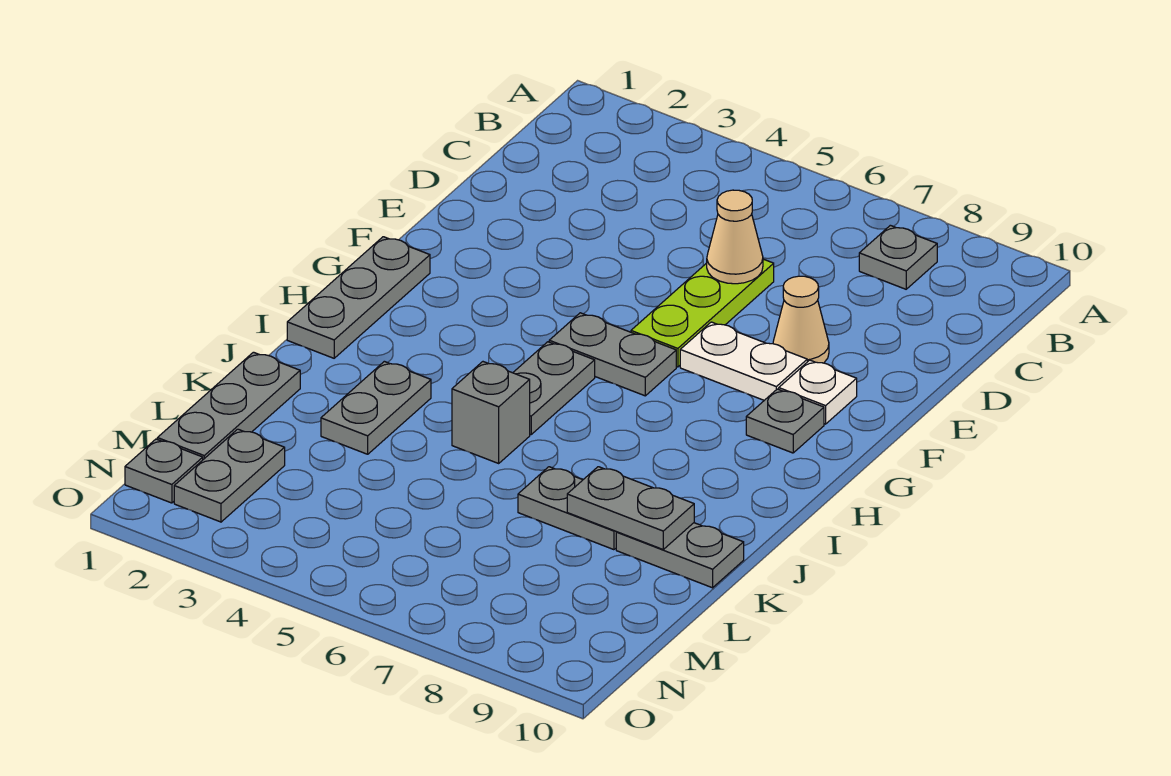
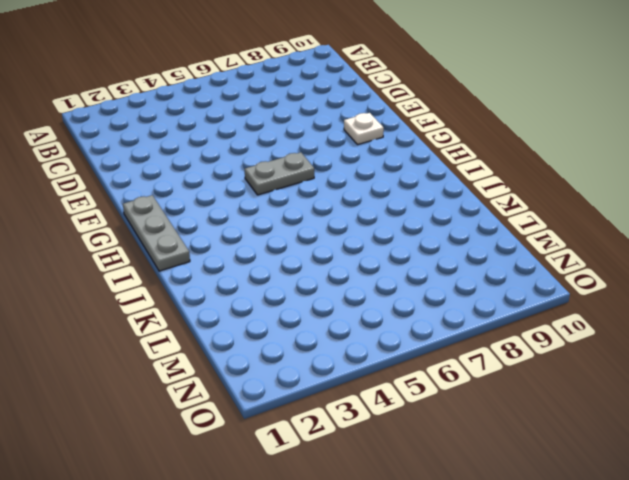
none -> grey plate B8 level 1
none -> lime plate D6:F6 level 1
none -> tan cone E8 level 1

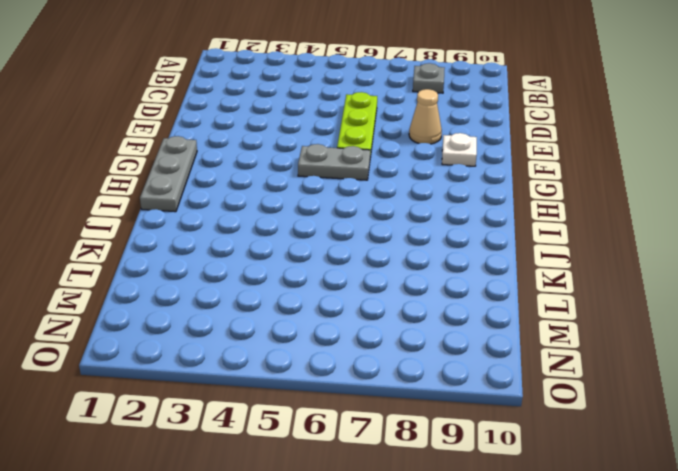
none -> white plate F7:F8 level 1
none -> grey plate G9 level 1
none -> grey plate H5:I5 level 1

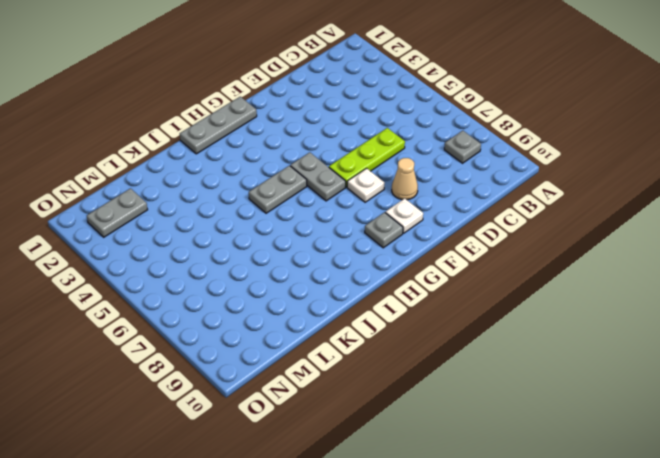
white plate F7 level 1 -> white plate F7:F8 level 1
none -> grey plate J3:K3 level 1
none -> grey brick J5 level 1
none -> grey plate K1:M1 level 1

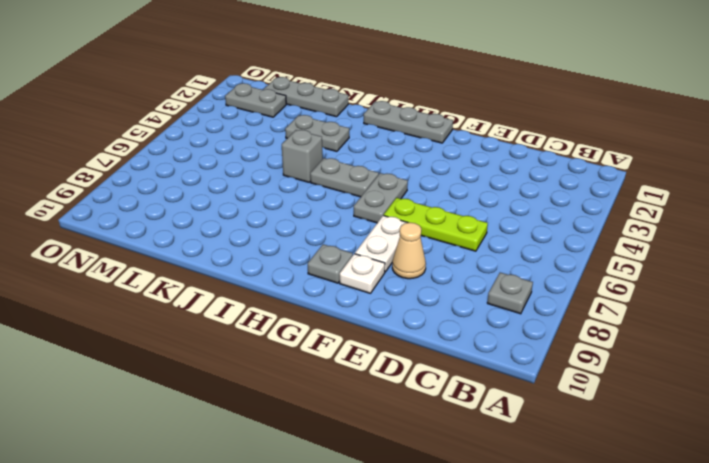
none -> grey plate K7:K8 level 1
none -> grey plate K9:K10 level 1
none -> grey plate N1 level 1

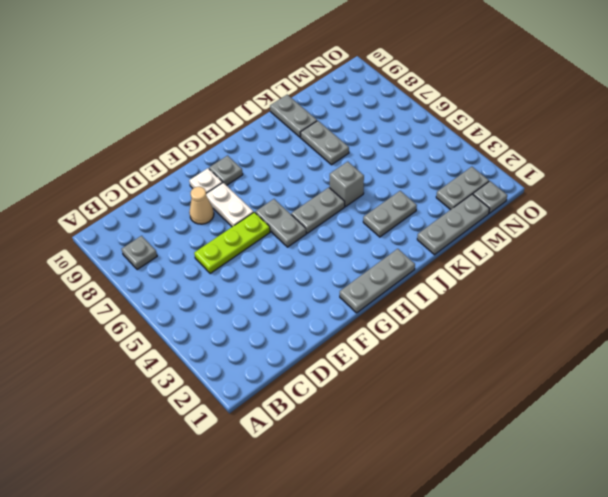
none -> tan cone D6 level 2
none -> grey plate K8:K9 level 2

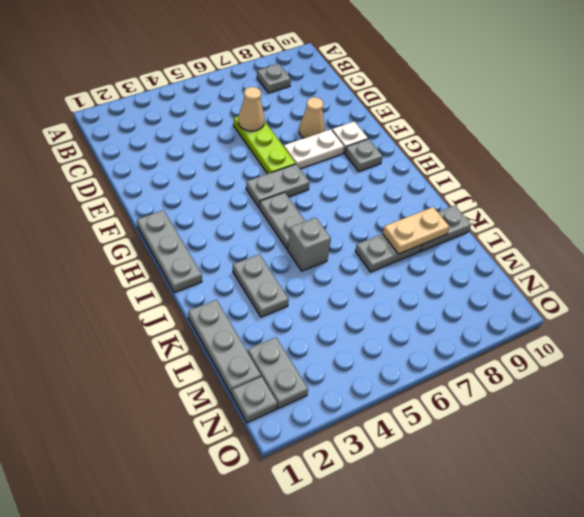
tan plate K8:K9 level 2 -> grey plate K8:K9 level 2

